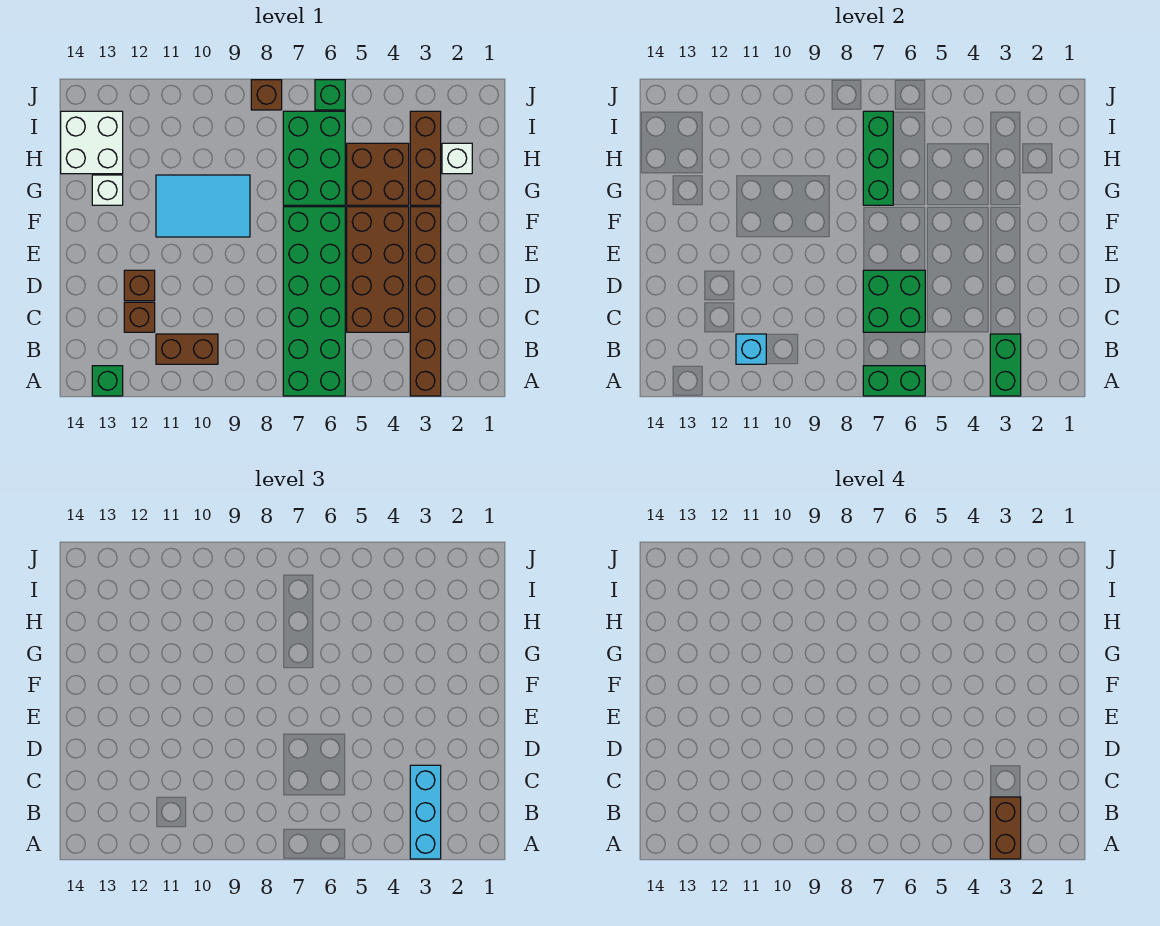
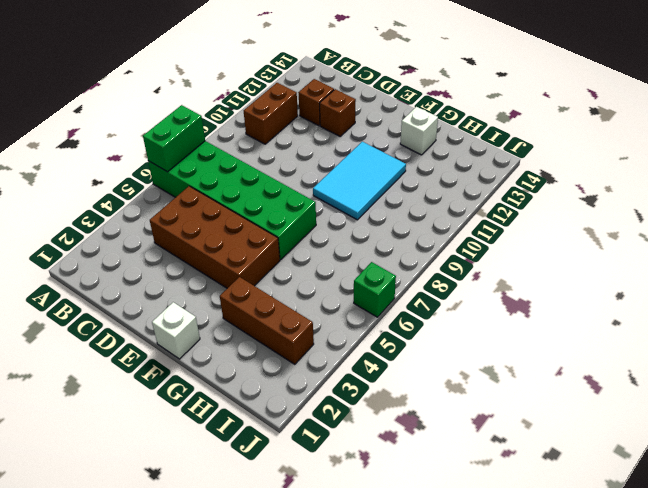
white brick F1 level 1 -> white brick H2 level 1
none -> brown brick A3:F3 level 1
none -> green brick A13 level 1
none -> brown brick G4:H5 level 1

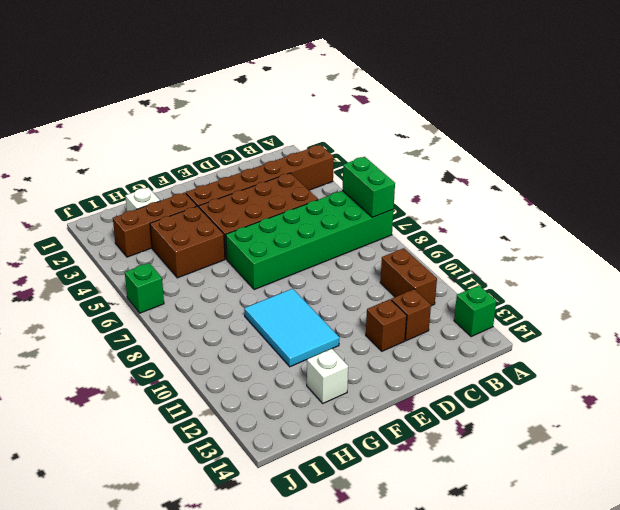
none -> green brick G6:I7 level 1
none -> white brick H13:I14 level 1
none -> brown brick J8 level 1

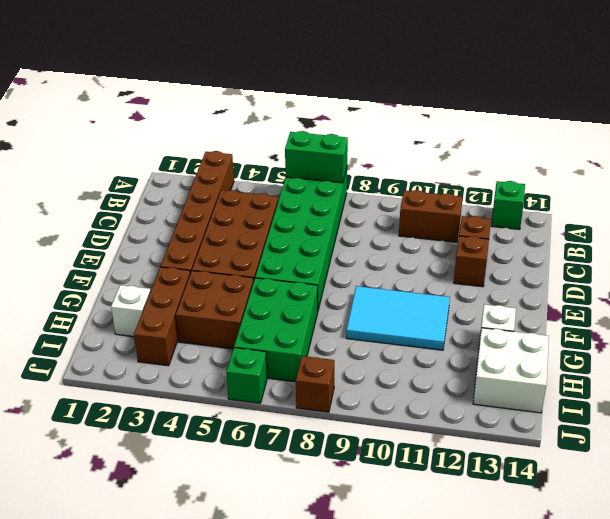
none -> green brick A3:B3 level 2
none -> cyan brick B11 level 2
none -> green brick C6:D7 level 2

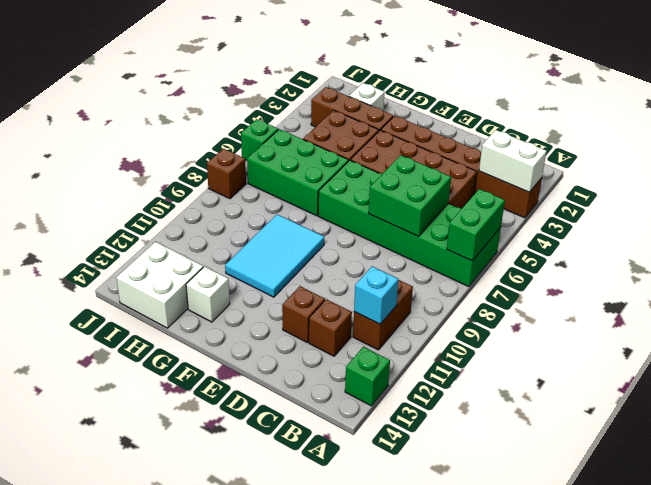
white brick A3:B3 level 2 -> green brick A3:B3 level 2
none -> green brick G7:I7 level 2
none -> cyan brick A3:C3 level 3
none -> brown brick A3:B3 level 4

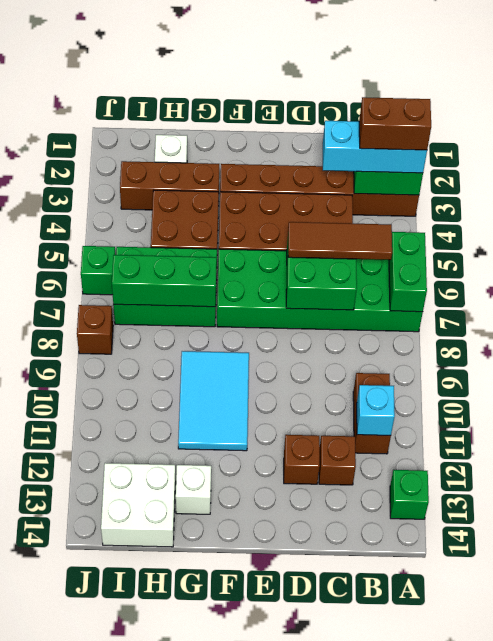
brown tile B6:D6 level 3 -> none

